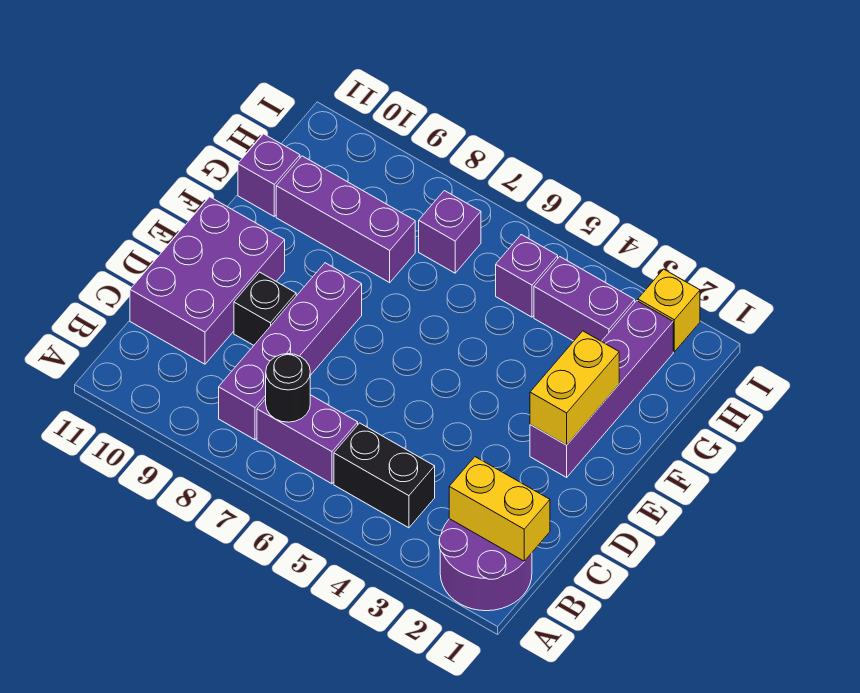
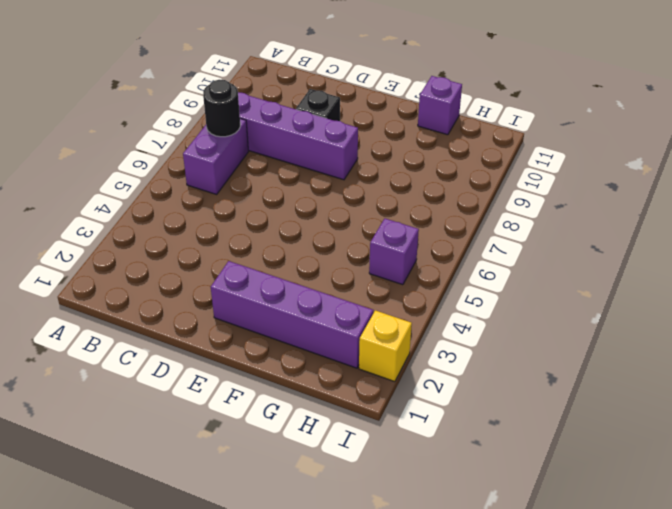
none -> purple round brick A1:B2 level 1
none -> black brick B4:B5 level 1
none -> purple brick C10:E11 level 1

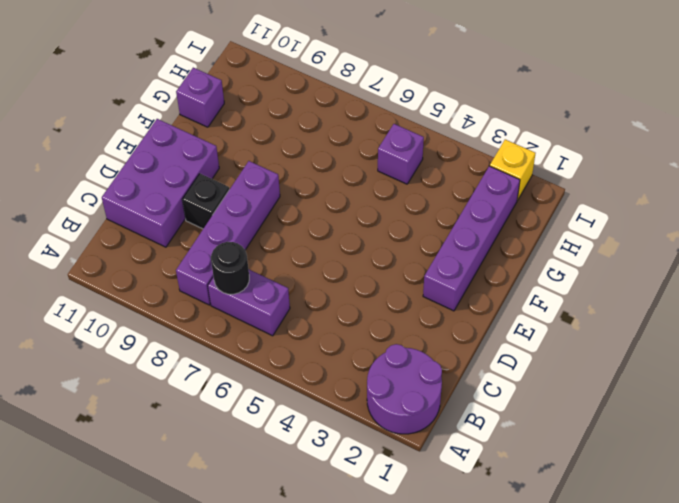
none -> black brick B4:B5 level 1
none -> purple brick G8:G10 level 1
none -> purple brick H3:H4 level 1

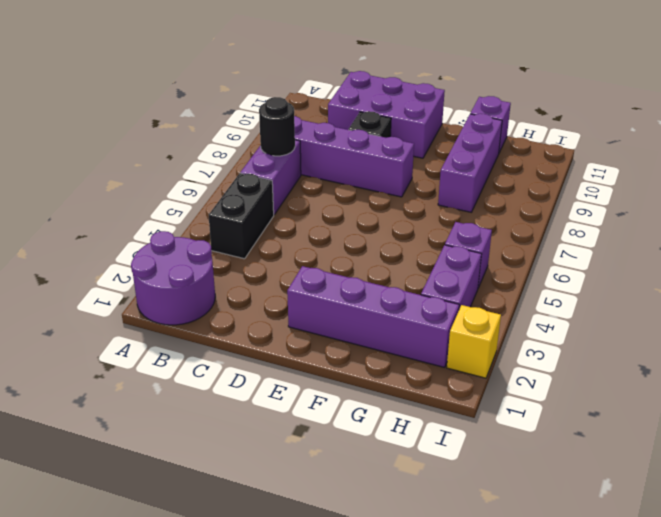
none -> purple brick H7 level 1
none -> yellow brick B1:B2 level 2
none -> yellow brick E2:F2 level 2

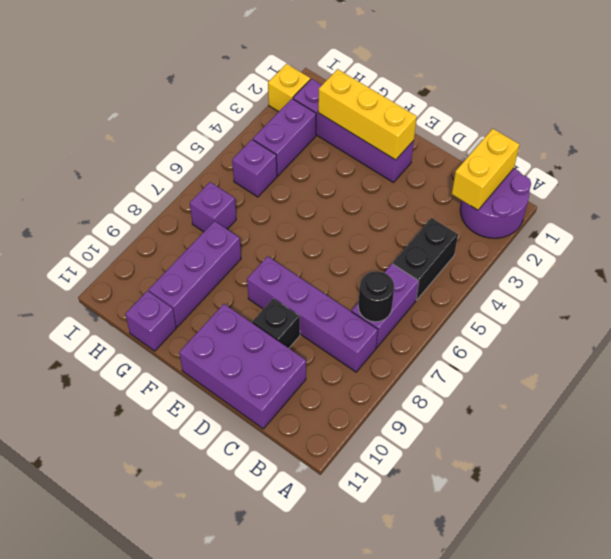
yellow brick E2:G2 level 2 -> yellow brick E2:F2 level 2

